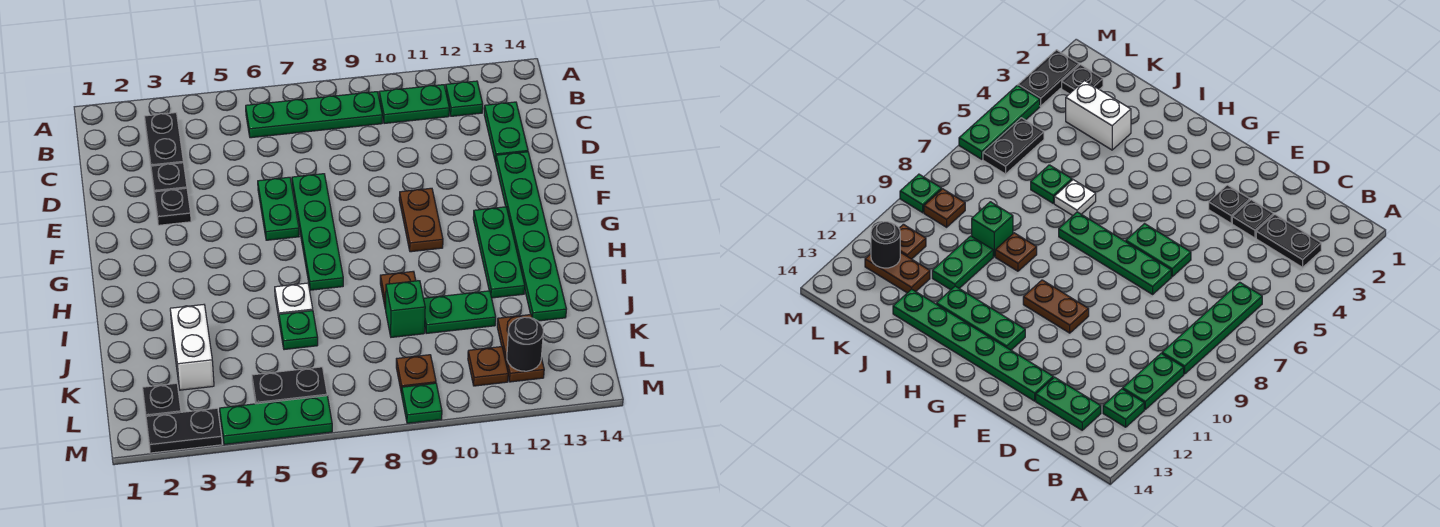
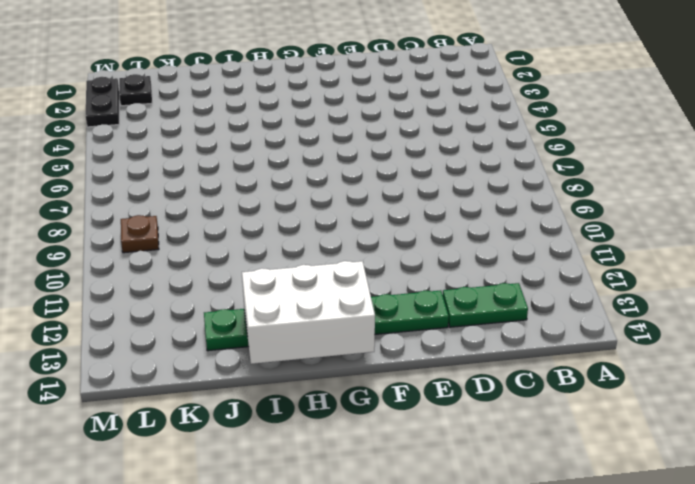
white brick G13:I14 level 2 -> none
none -> black plate B3:C3 level 1
none -> green plate B6:B9 level 1
none -> green plate B10:B11 level 1

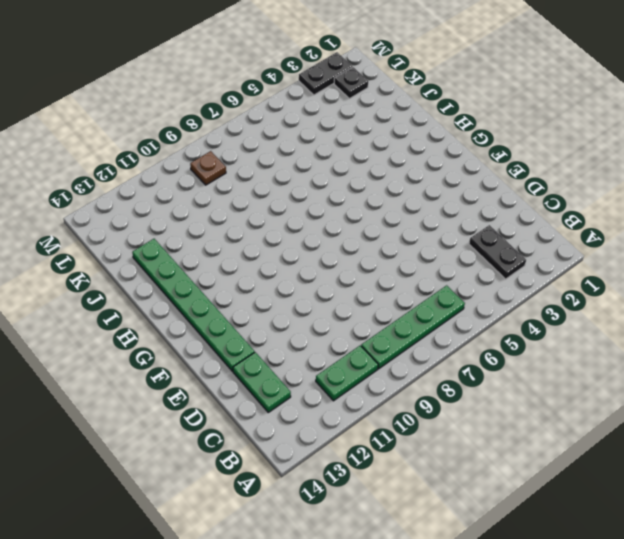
none -> green plate B12 level 1
none -> black plate D3 level 1
none -> black plate E3 level 1

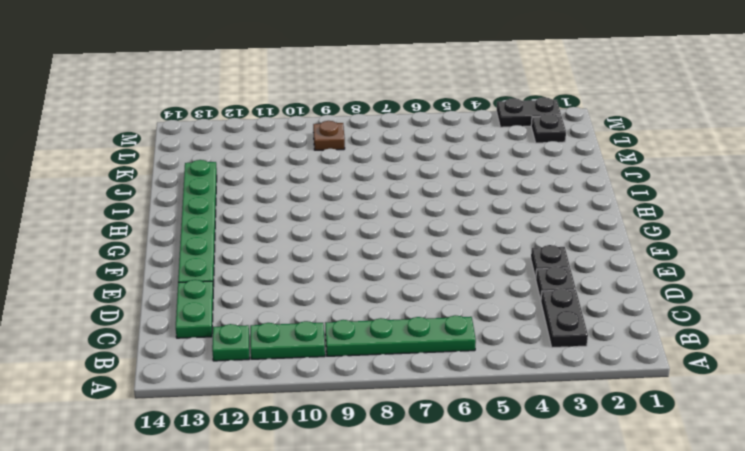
none -> green plate E6:F6 level 1
none -> green plate E7:H7 level 1
none -> brown plate F10:G10 level 1

